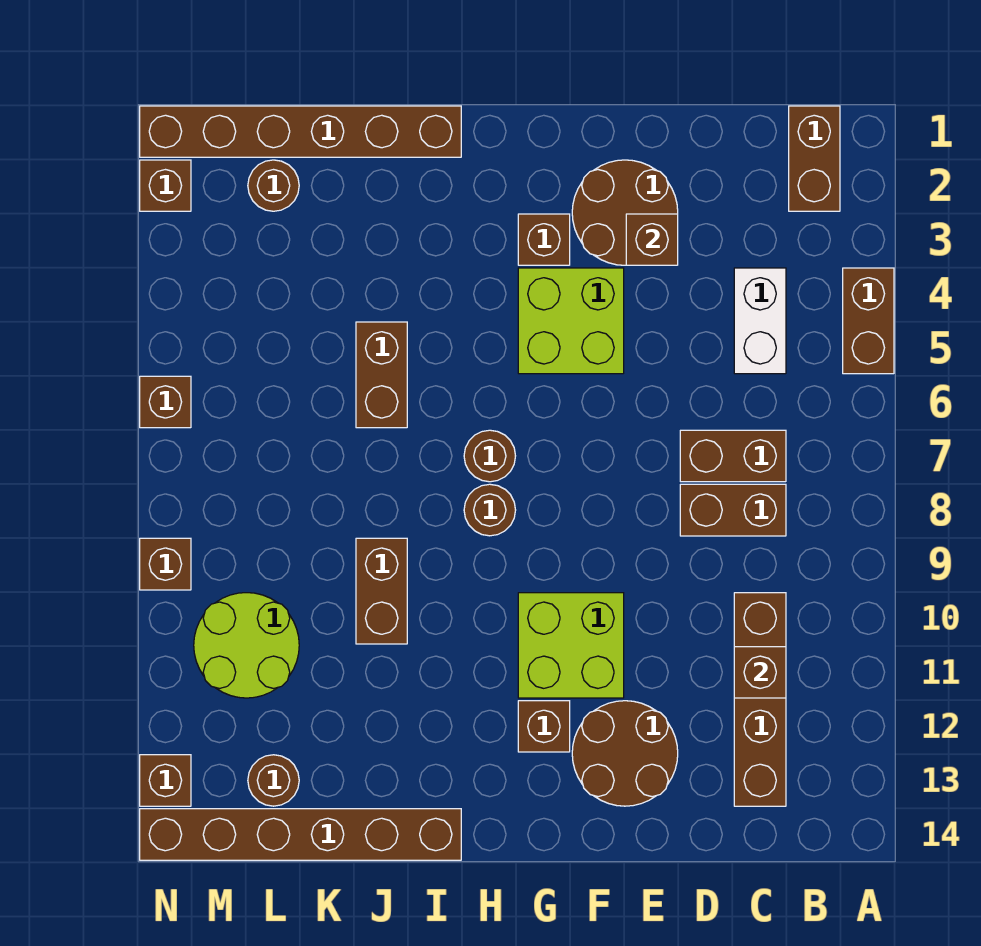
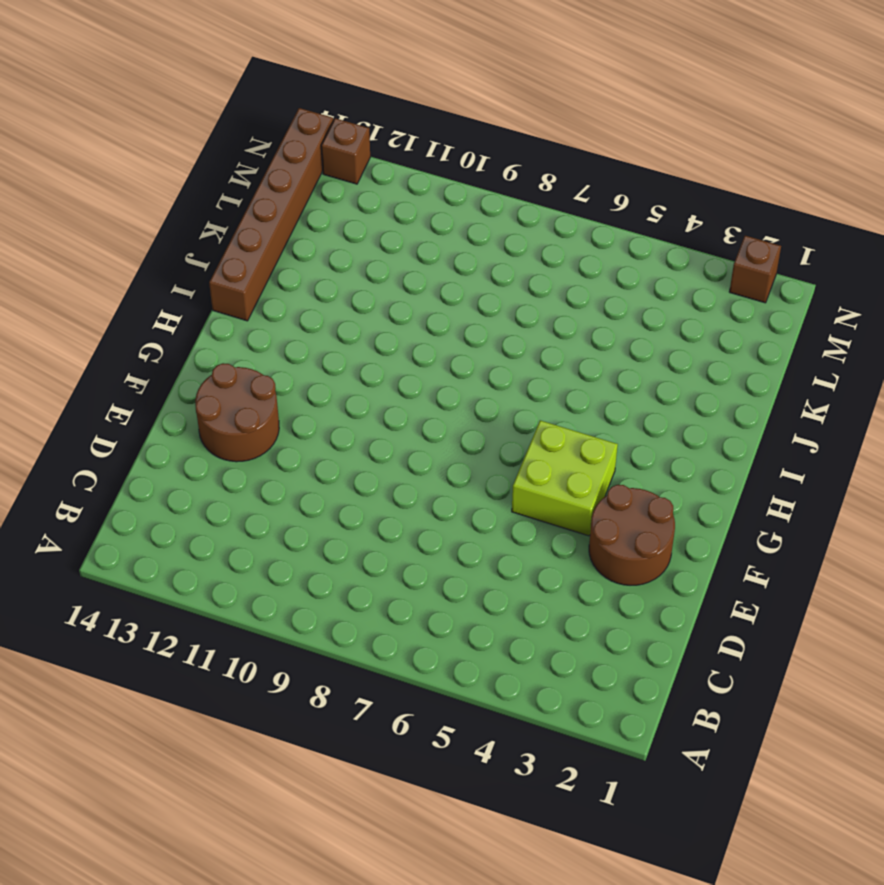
none -> brown brick A4:A5 level 1
none -> brown brick B1:B2 level 1
none -> white brick C4:C5 level 1

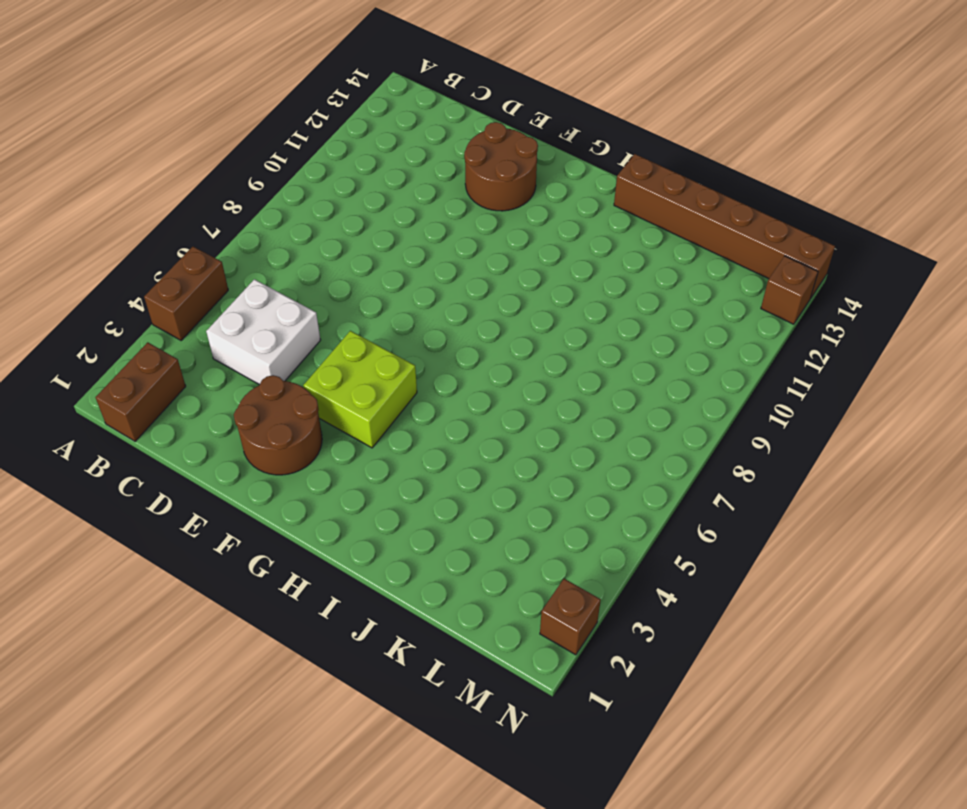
white brick C4:D5 level 1 -> white brick C4:C5 level 1
none -> brown brick C7:D7 level 1
none -> brown brick C8:D8 level 1
none -> brown brick C10:C13 level 1

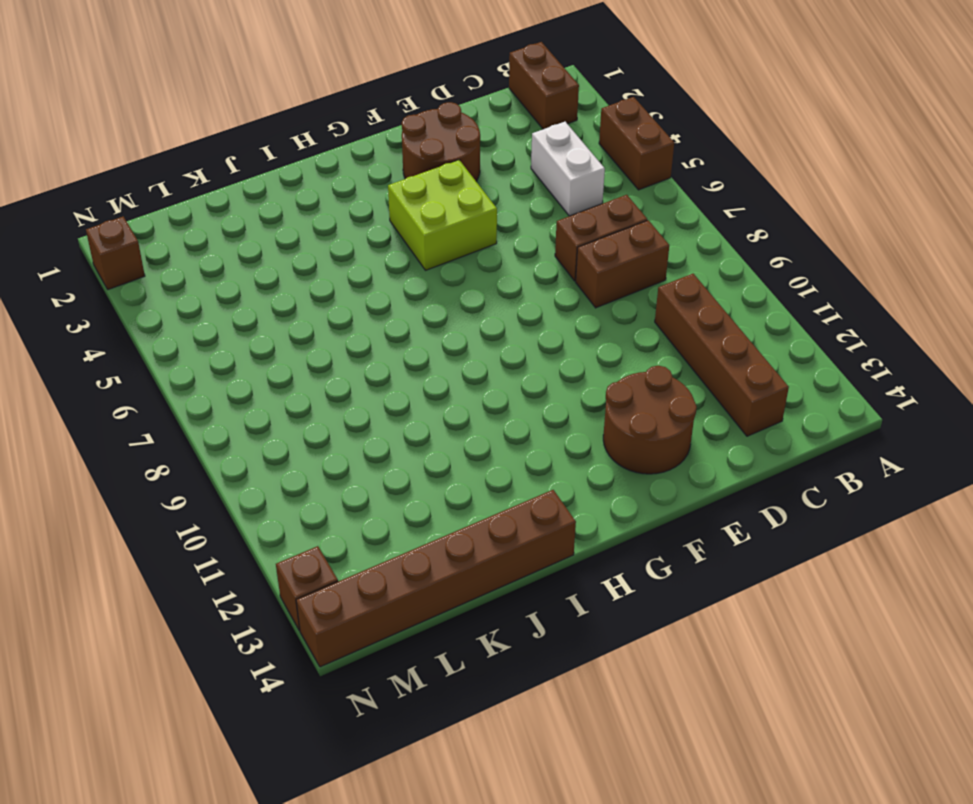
none -> lime brick F10:G11 level 1
none -> brown brick G3 level 1
none -> brown brick G12 level 1

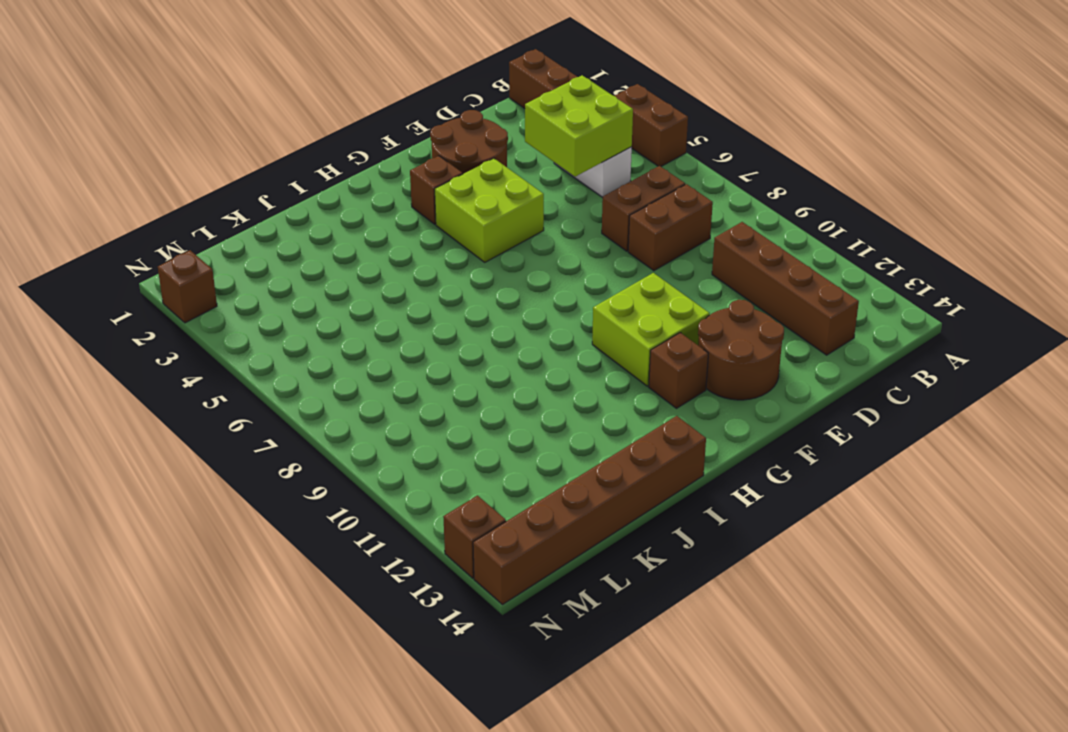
lime brick C4:D5 level 2 -> none
none -> brown round brick H7 level 1
none -> brown round brick H8 level 1
none -> brown brick I1:N1 level 1

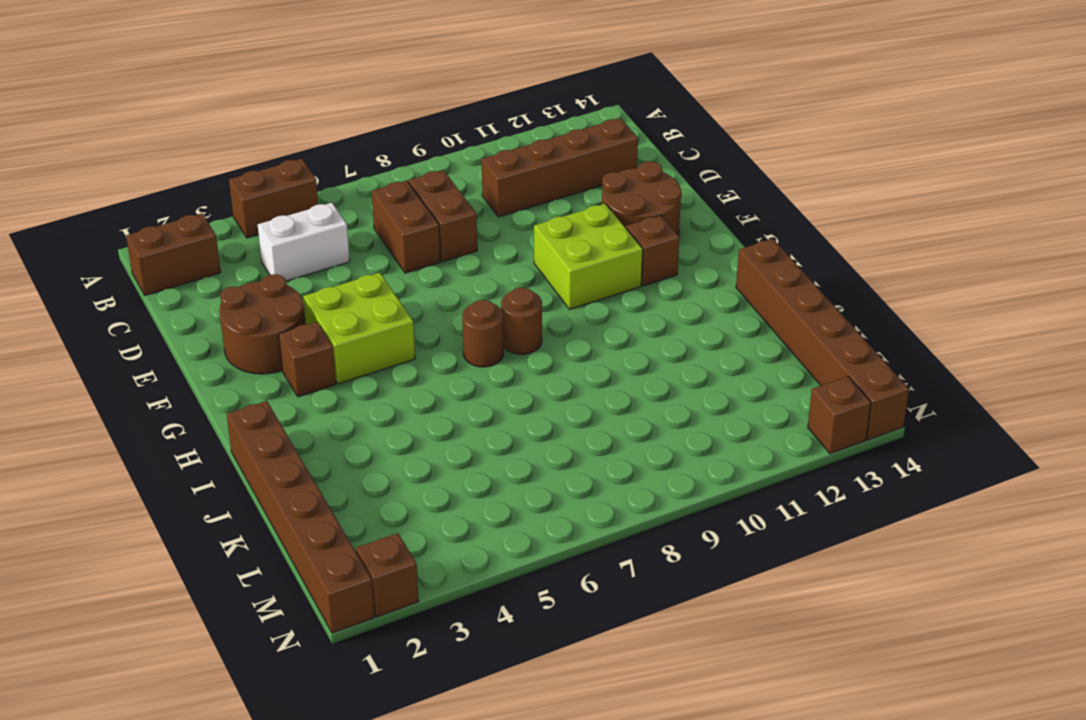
none -> brown brick J5:J6 level 1
none -> brown brick J9:J10 level 1
none -> brown round brick L2 level 1

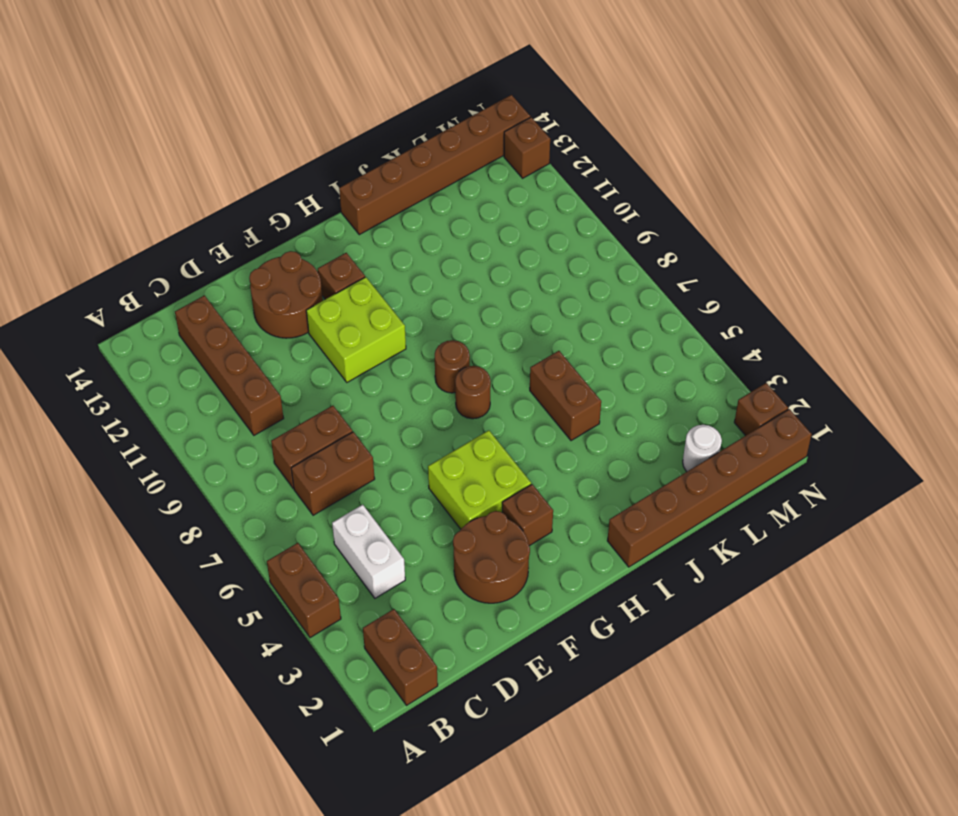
white round brick L2 level 1 -> brown round brick L2 level 1
none -> brown brick J9:J10 level 1
none -> lime round brick L10:M11 level 1
none -> brown round brick L13 level 1

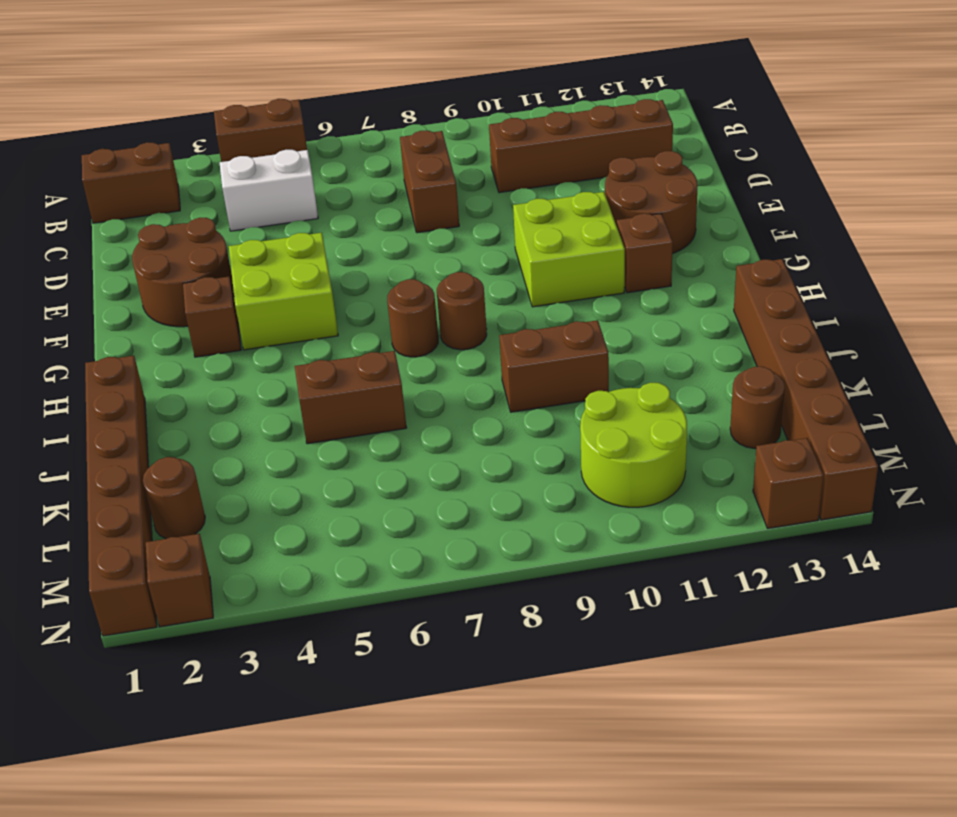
none -> brown brick C7:D7 level 1
none -> brown brick N6 level 1
none -> brown brick N9 level 1

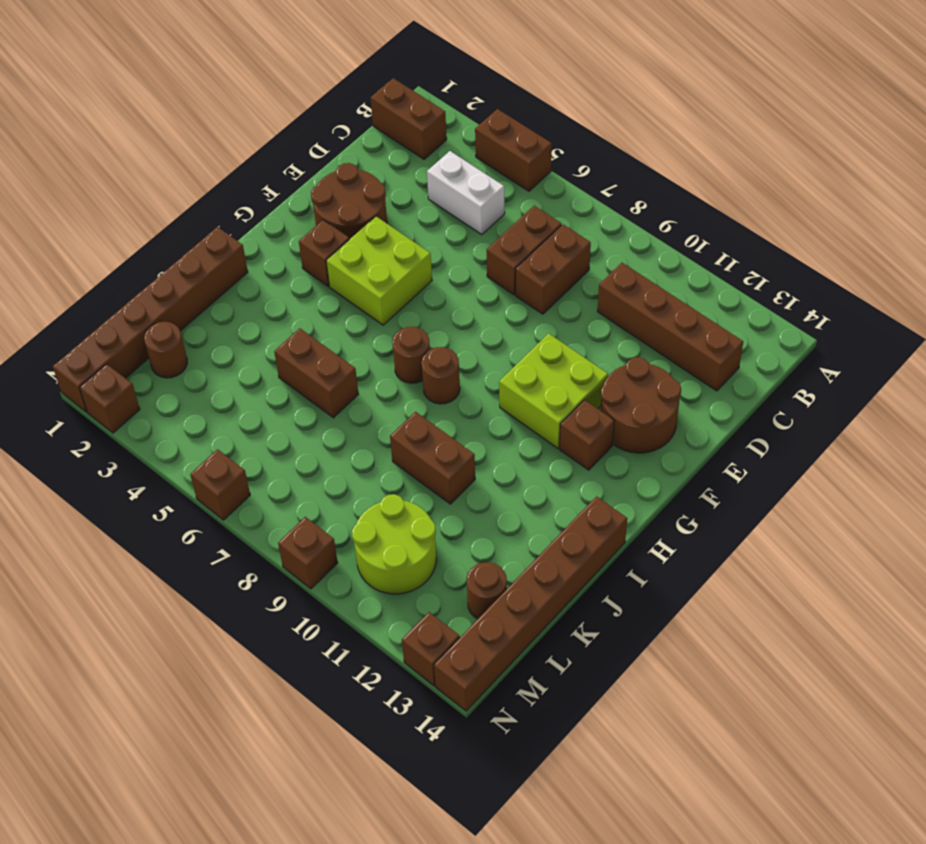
none -> brown brick C11 level 2
none -> brown brick E3 level 2

